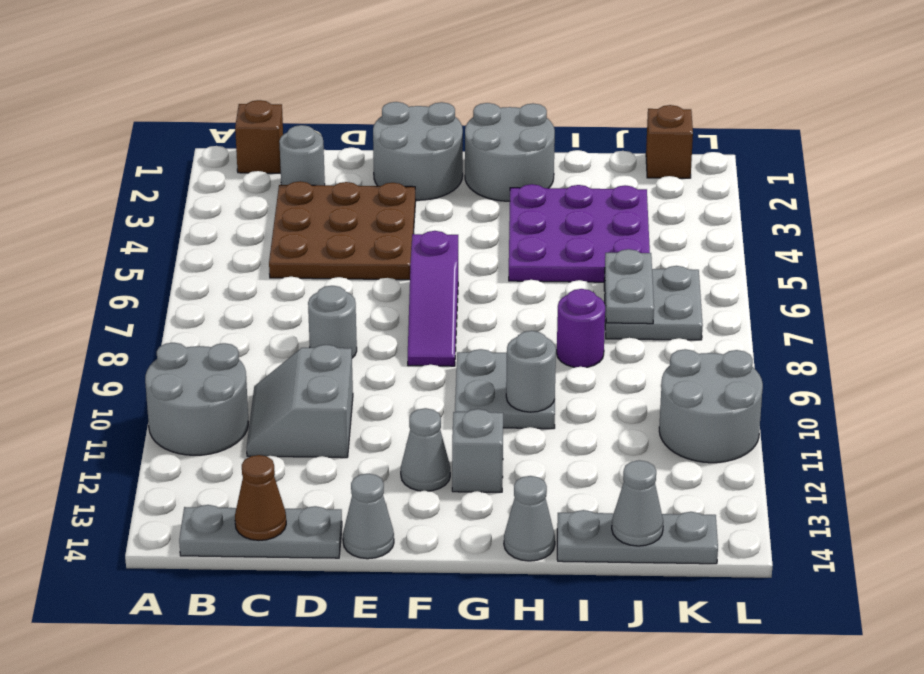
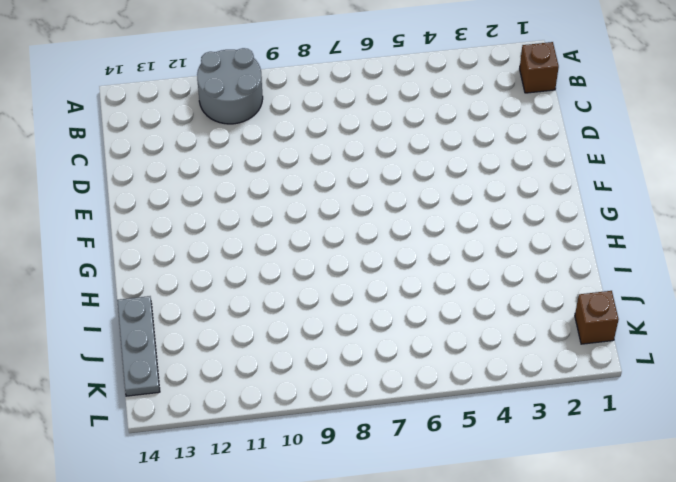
none -> grey plate B14:D14 level 1
none -> grey round brick C2 level 1
none -> brown plate C3:E5 level 1

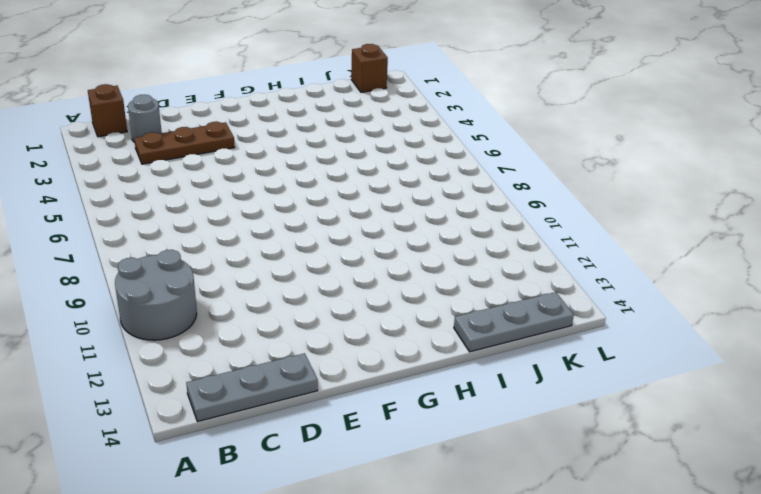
brown plate C3:E3 level 1 -> brown plate C3:E5 level 1
none -> grey slope C10:D11 level 1 top D
none -> grey round brick D8 level 1
none -> grey round brick E1:F2 level 1

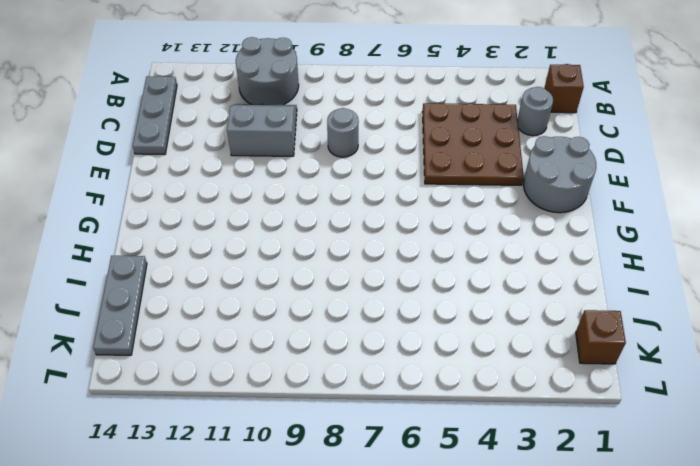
none -> grey cone E14 level 1
none -> purple slope F6:F8 level 1 top 6
none -> grey cone F12 level 1

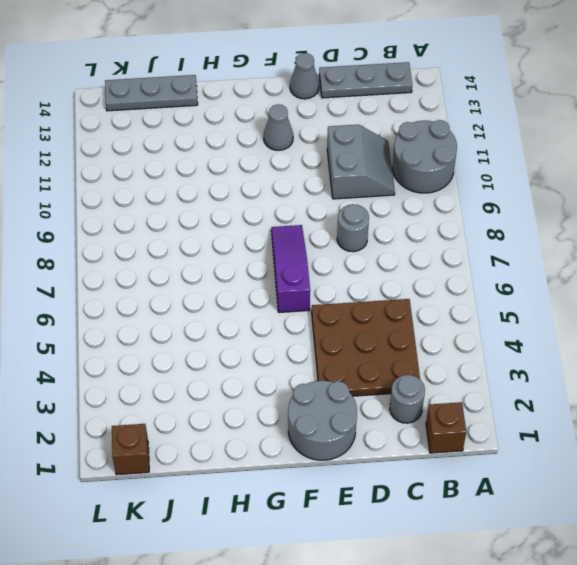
none -> grey round brick G1:H2 level 1
none -> grey plate G9:H10 level 1
none -> grey brick G12 level 1

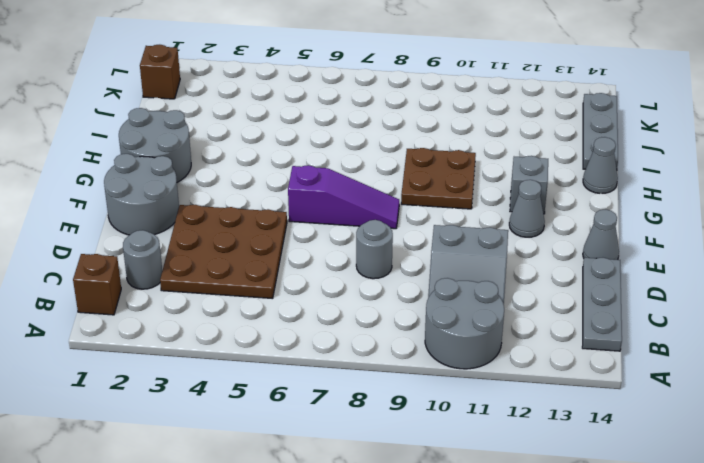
brown plate G9:H10 level 1 -> grey plate G9:H10 level 1
none -> purple plate H3:J5 level 1
none -> purple round brick I8 level 1
none -> grey plate J6:K7 level 1

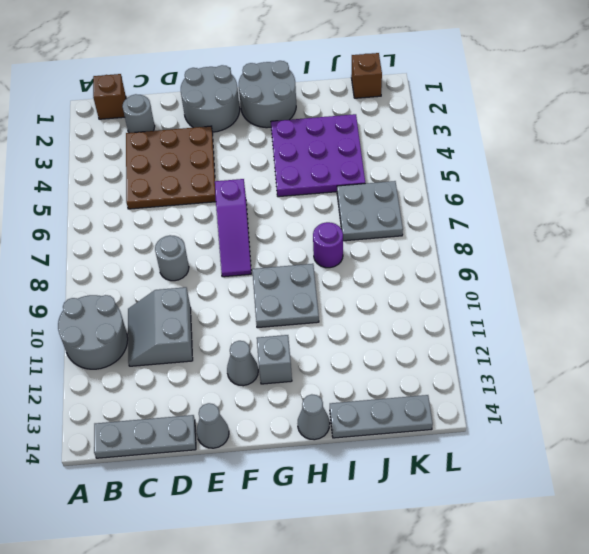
none -> grey round brick K10:L11 level 1
none -> brown cone C14 level 2
none -> grey round brick H10 level 2

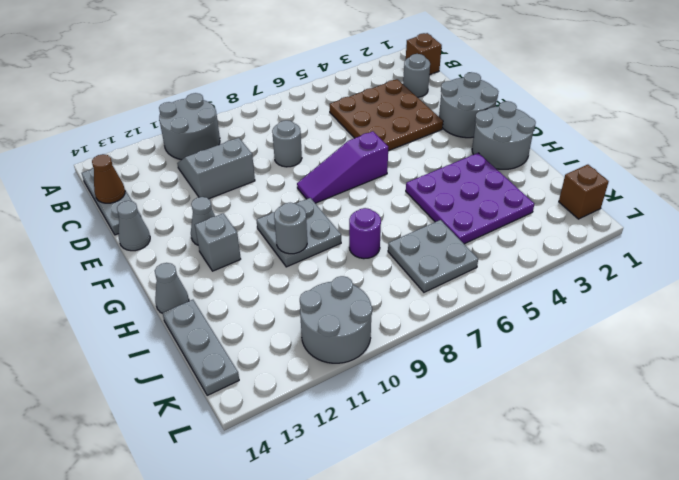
none -> grey plate J6:J7 level 2
none -> grey cone J14 level 2

